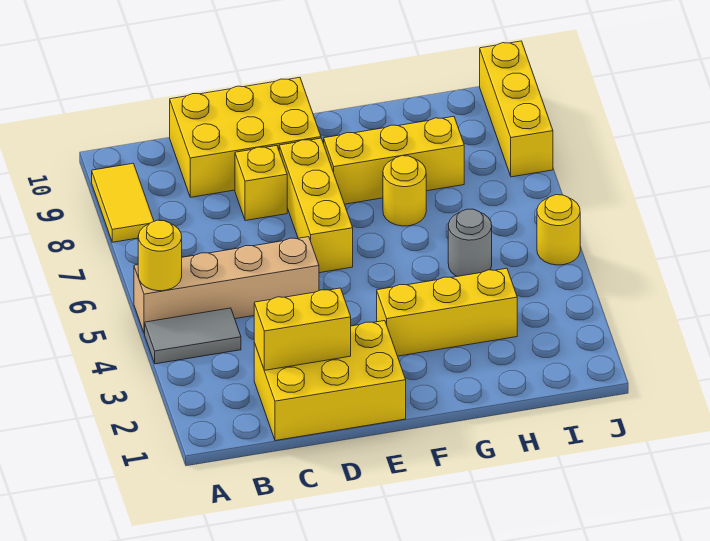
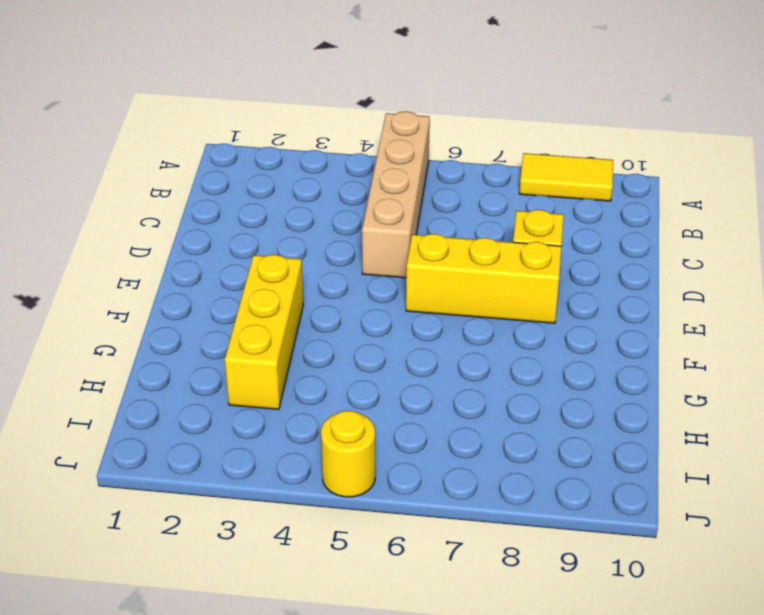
none -> grey tile A4:B4 level 1
none -> yellow brick C1:E2 level 1
none -> yellow brick C9:E10 level 1

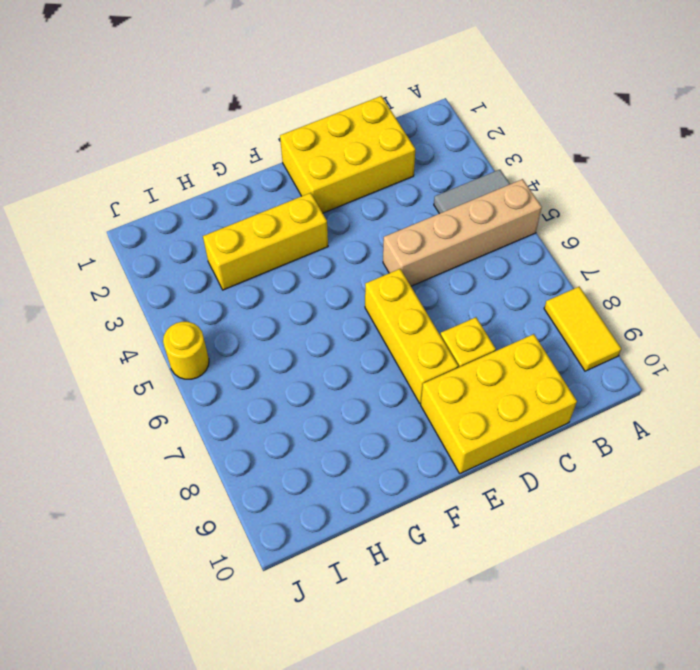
none -> yellow brick F8:H8 level 1
none -> yellow round brick G7 level 1
none -> grey round brick H5 level 1

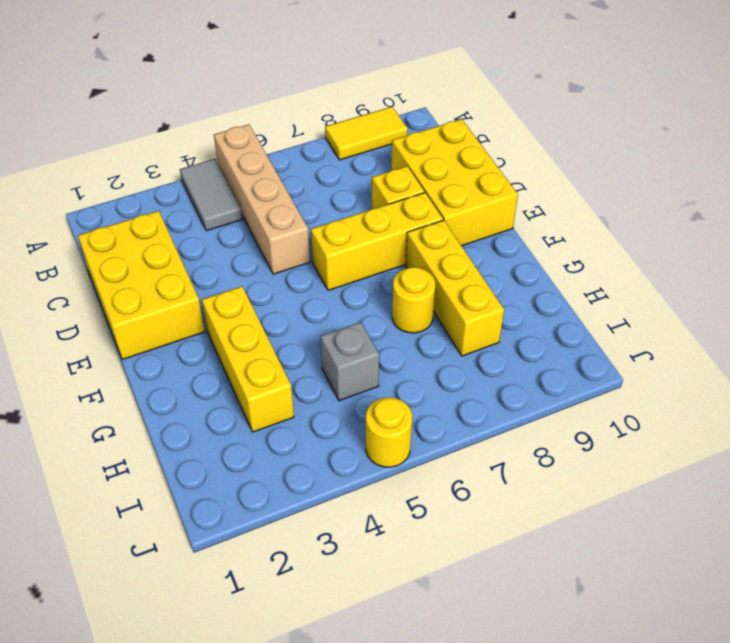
grey brick H5 level 1 -> grey round brick H5 level 1
none -> yellow brick J8:J10 level 1
none -> yellow round brick A5 level 2
none -> yellow brick C2:D2 level 2

